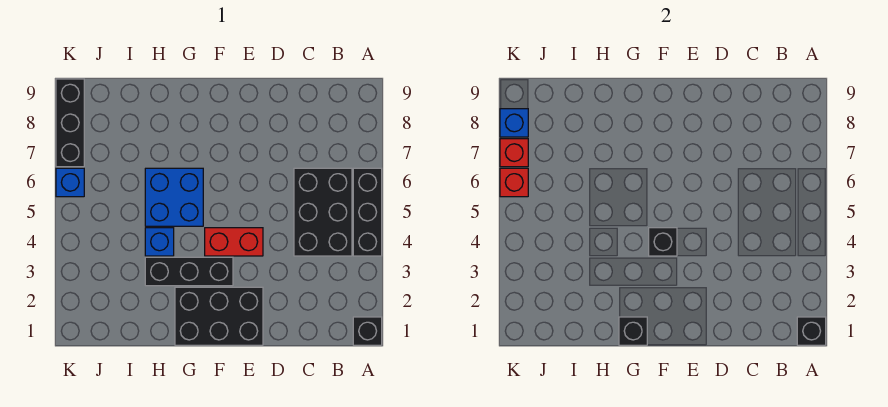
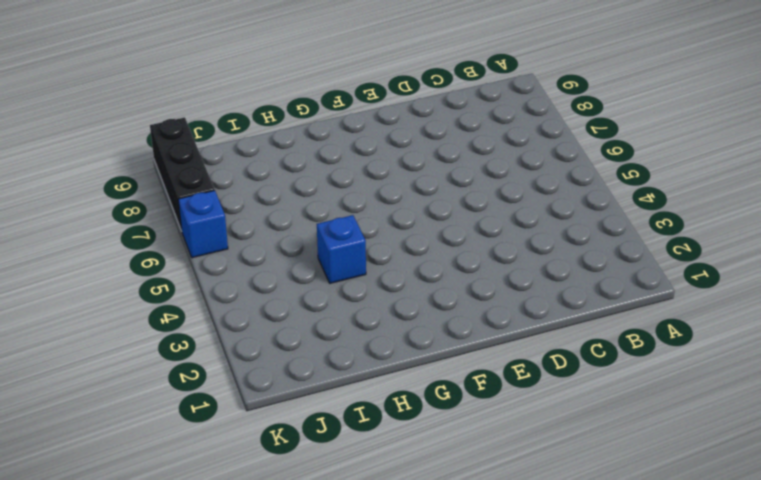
none -> black brick A1 level 1
none -> black brick A4:A6 level 1
none -> black brick B4:C6 level 1

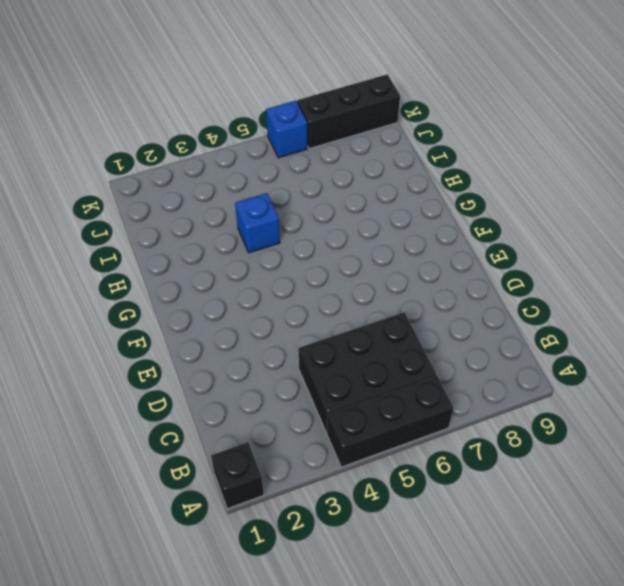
none -> black brick E1:G2 level 1
none -> red brick E4:F4 level 1
none -> black brick F3:H3 level 1

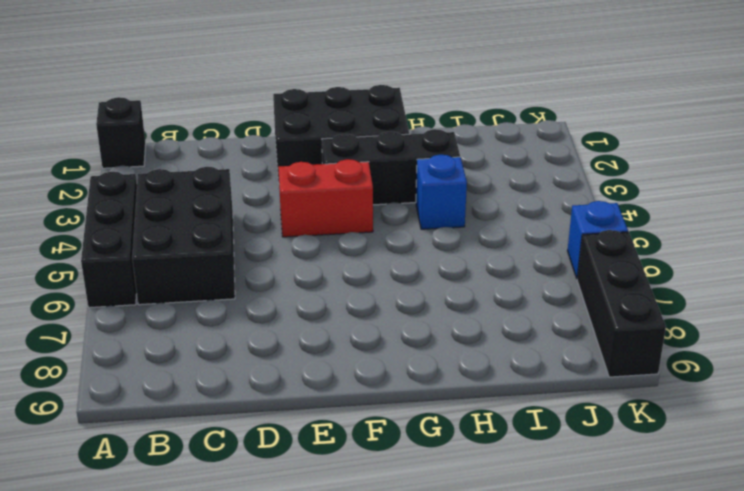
none -> blue brick G5:H6 level 1
none -> black brick A1 level 2
none -> black brick F4 level 2

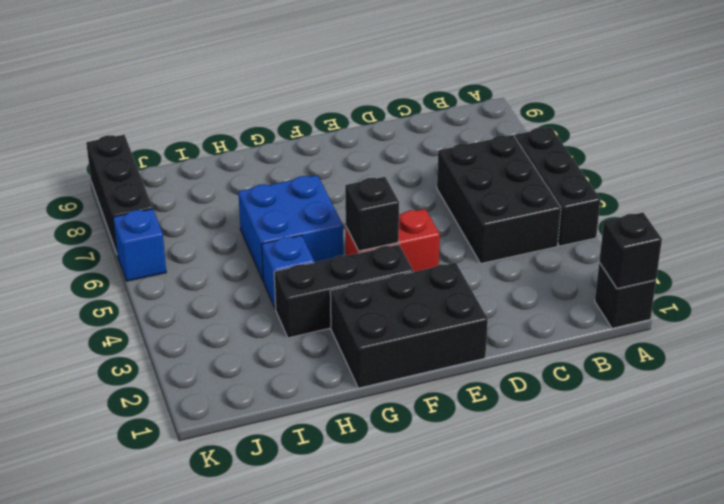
none -> black brick G1 level 2
none -> red brick K6 level 2
none -> red brick K7 level 2

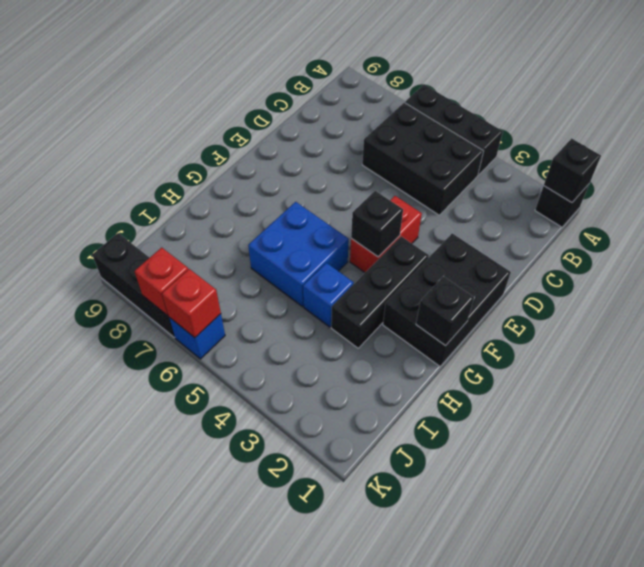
none -> blue brick K8 level 2

